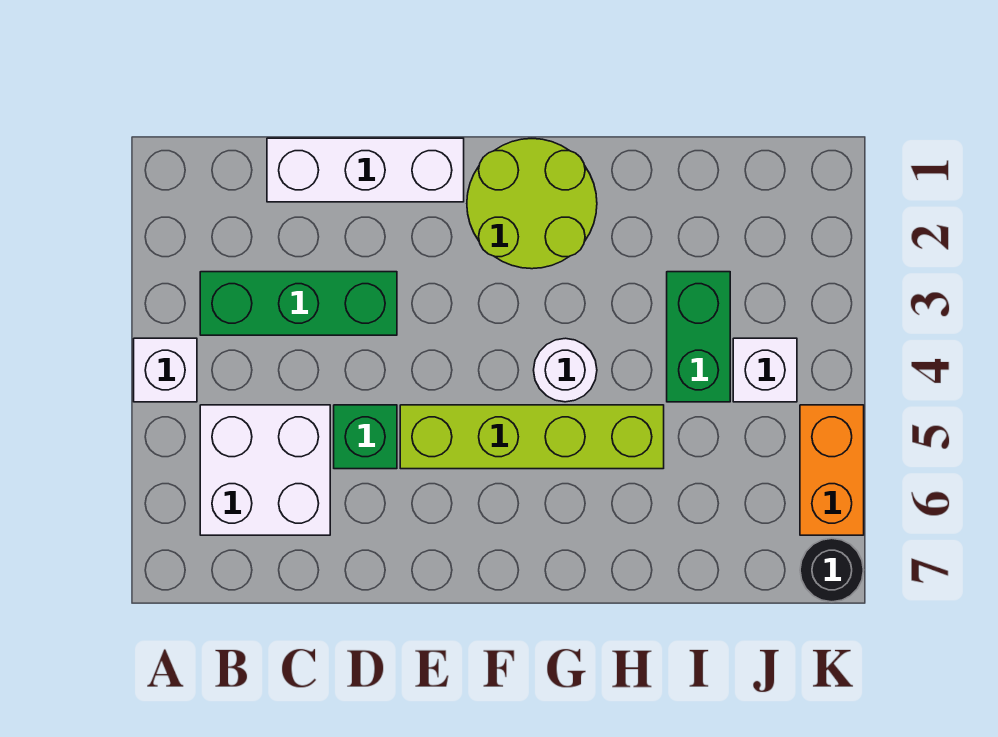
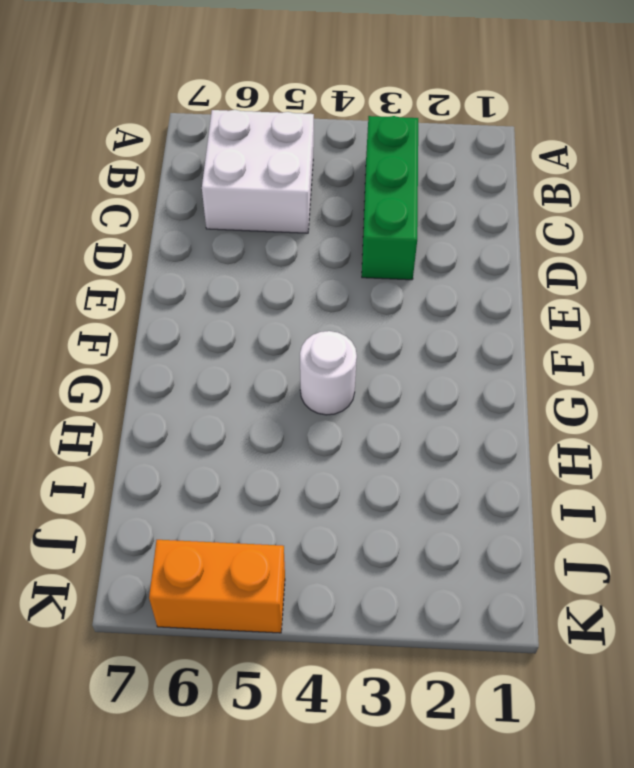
none -> white brick A4 level 1
none -> white brick C1:E1 level 1
none -> green brick D5 level 1

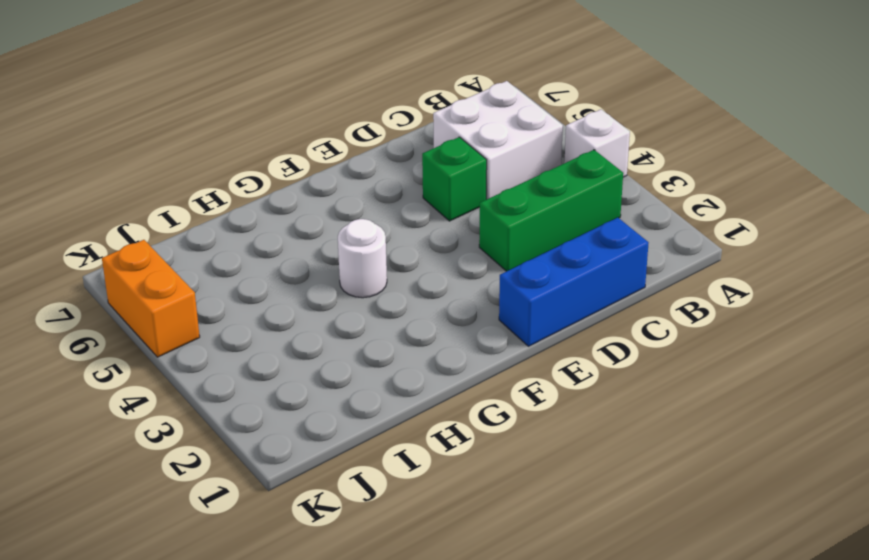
blue brick C1:E1 level 1 -> white brick C1:E1 level 1
none -> lime brick E5:H5 level 1
none -> lime round brick F1:G2 level 1
none -> green brick I3:I4 level 1

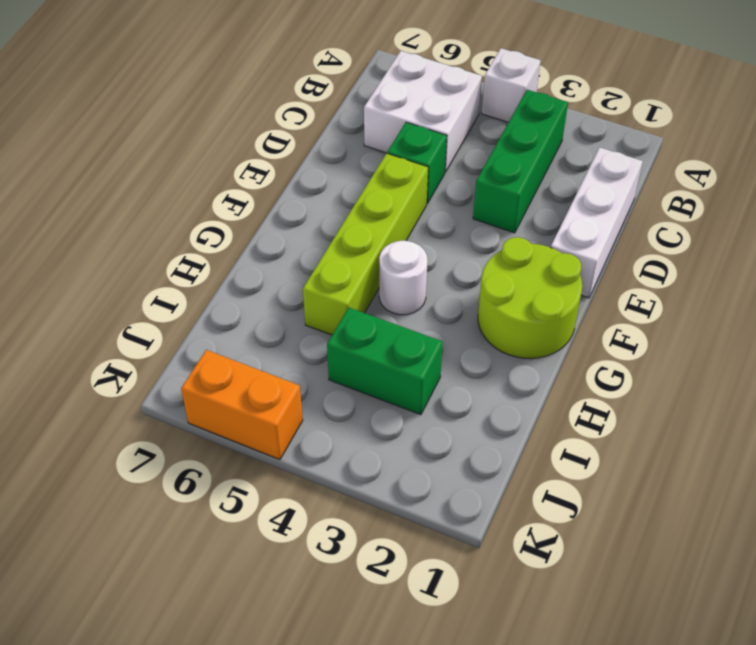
none -> white brick J4 level 1
none -> black round brick K7 level 1

